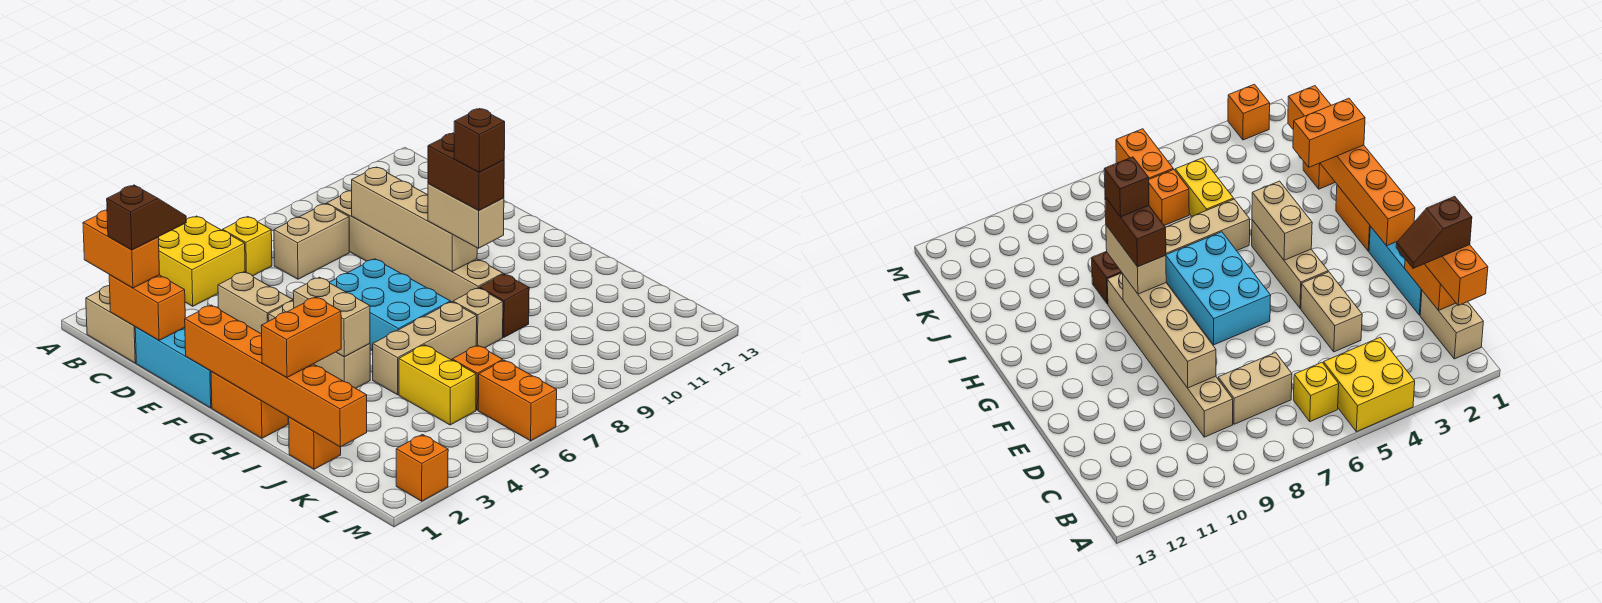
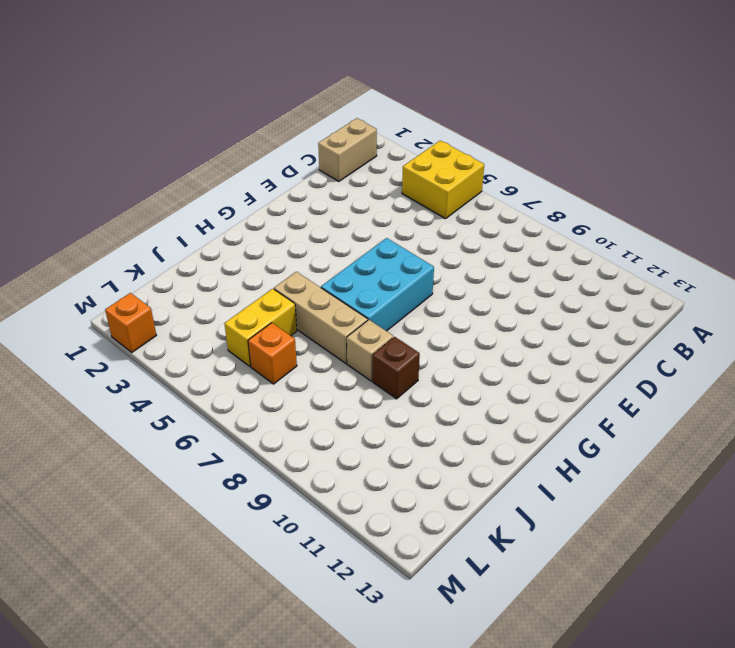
none -> yellow brick B6 level 1
none -> tan brick C7:C8 level 1
none -> tan brick C9:H9 level 1

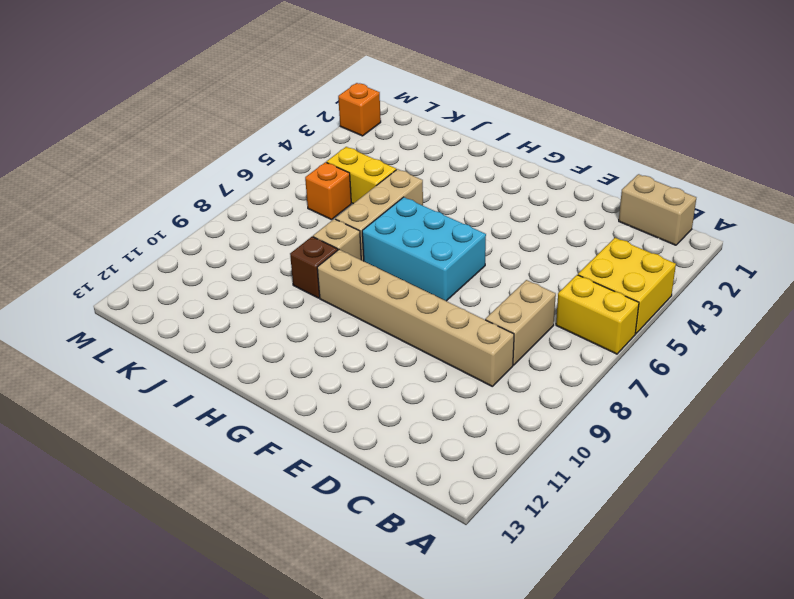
yellow brick A6:B6 level 1 -> yellow brick B6 level 1
none -> cyan brick D1:F1 level 1
none -> tan brick D4:E4 level 1
none -> tan brick F4:H4 level 1

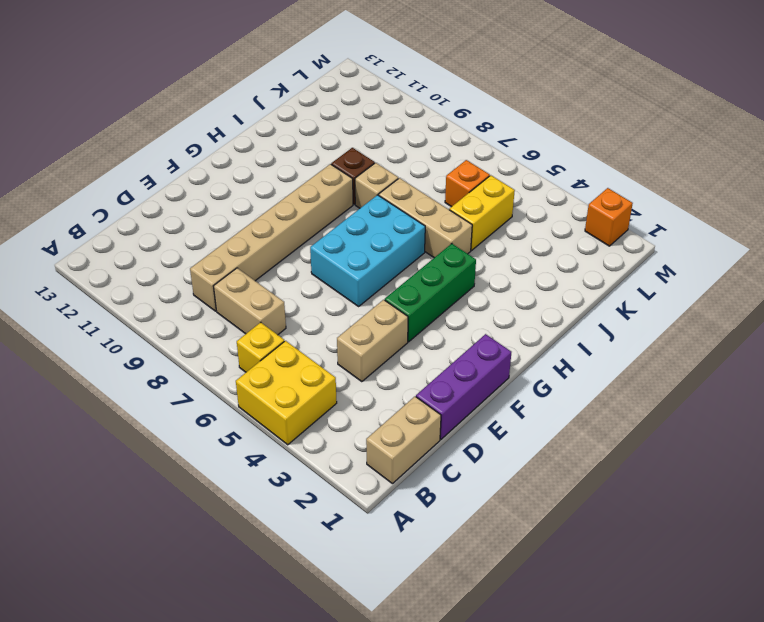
purple brick D1:F1 level 1 -> cyan brick D1:F1 level 1
green brick F4:H4 level 1 -> tan brick F4:H4 level 1
none -> orange brick G1:H1 level 1
none -> orange brick J1 level 1
none -> orange brick L6:M6 level 1

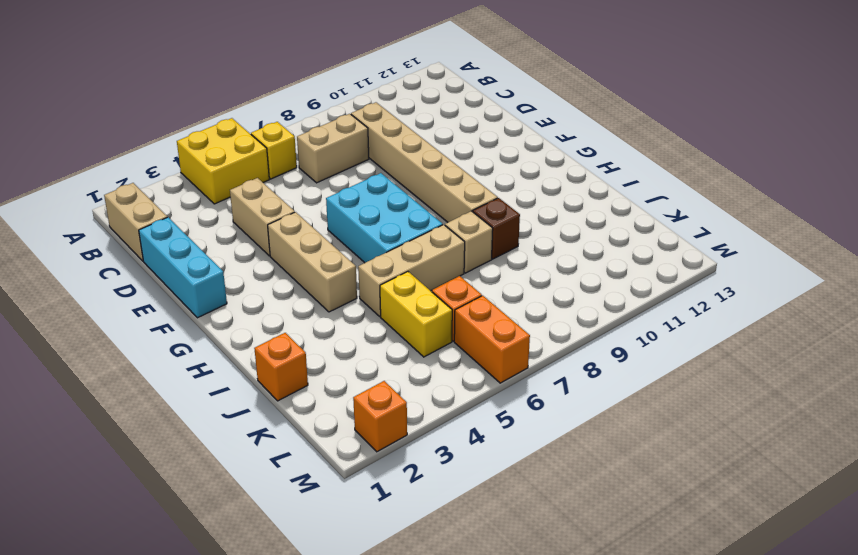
none -> orange brick G1:H1 level 1
none -> orange brick C1:D1 level 2
none -> tan brick D9:G9 level 2

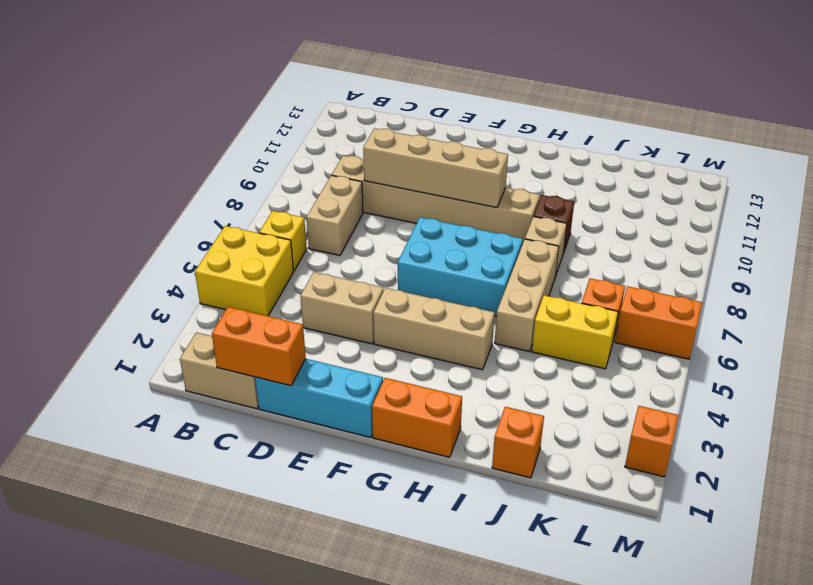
none -> orange brick F1:K1 level 2
none -> tan brick G4:H4 level 2
none -> orange brick B1:C1 level 3

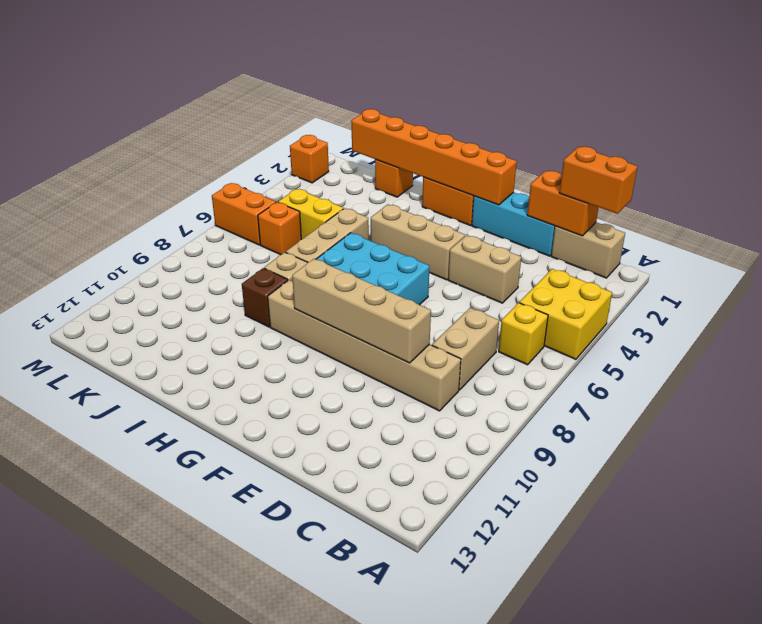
none -> tan brick G4:H4 level 2
none -> tan brick G9:H9 level 3
none -> orange brick I1:I2 level 3

